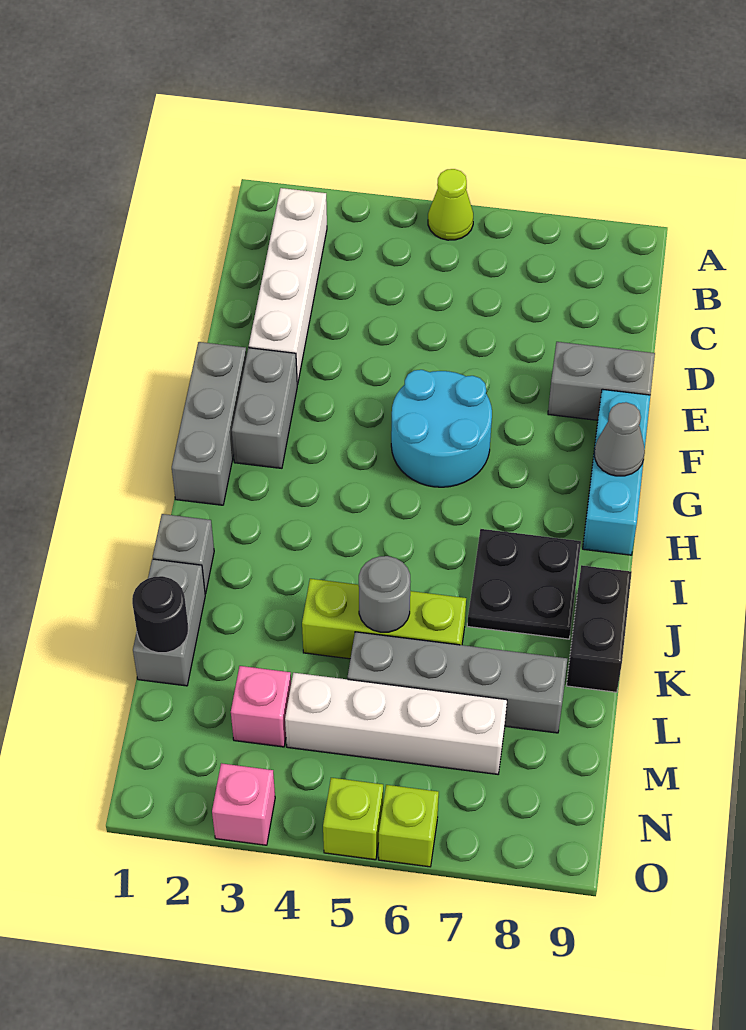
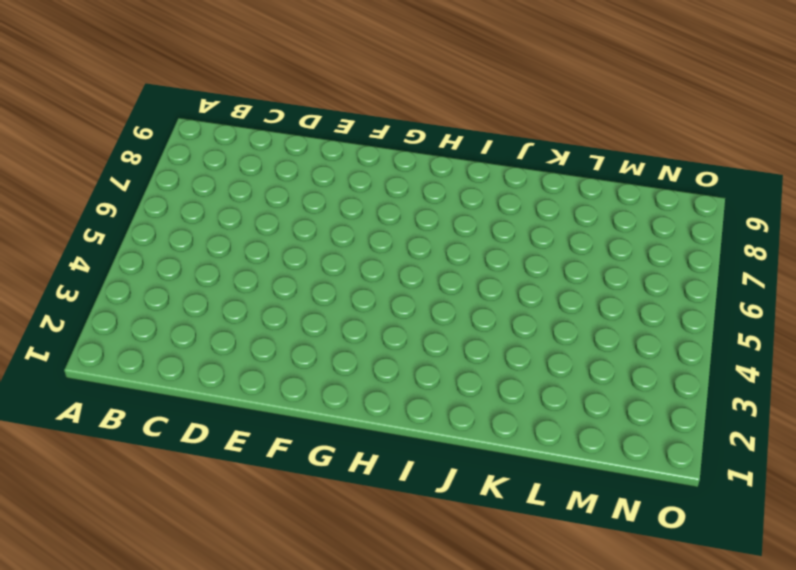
none -> lime cone A5 level 1
none -> white brick B2:E2 level 1
none -> grey brick E8:E9 level 1

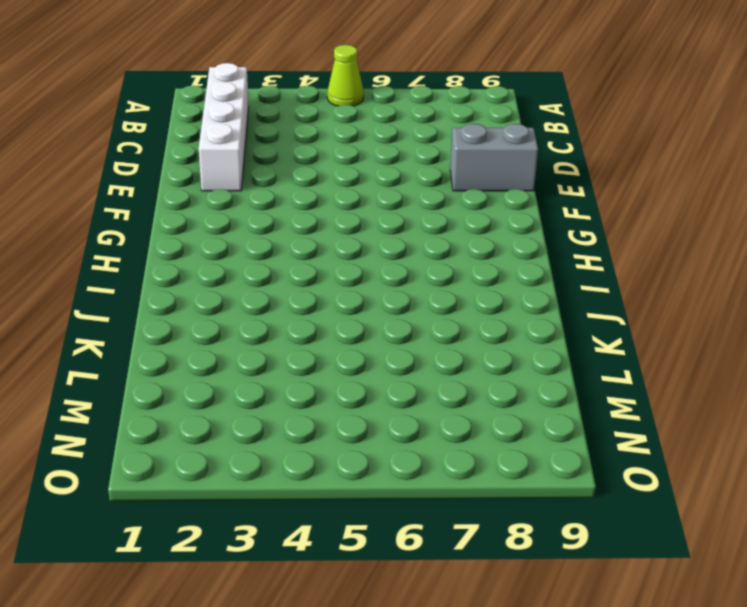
none -> grey brick F1:H1 level 1
none -> grey brick F2:G2 level 1
none -> cyan round brick F5:G6 level 1

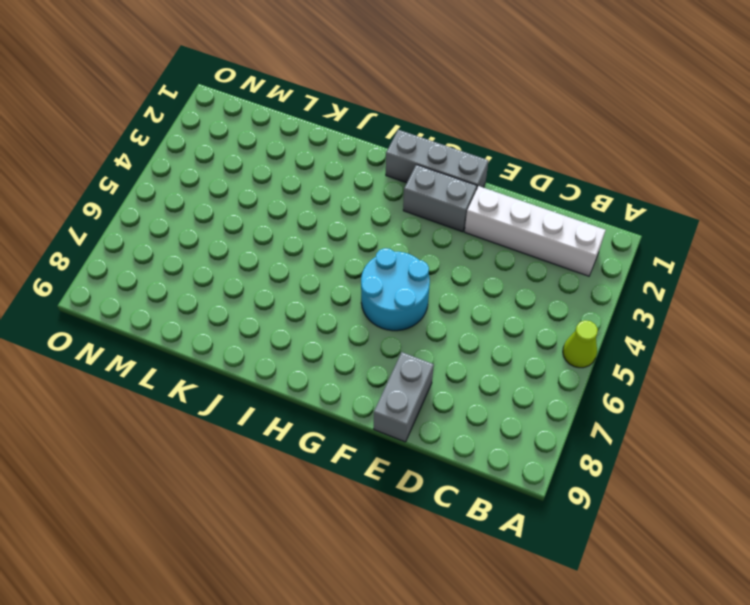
none -> cyan brick F9:H9 level 1
none -> black plate I7:J8 level 1
none -> grey brick J1 level 1

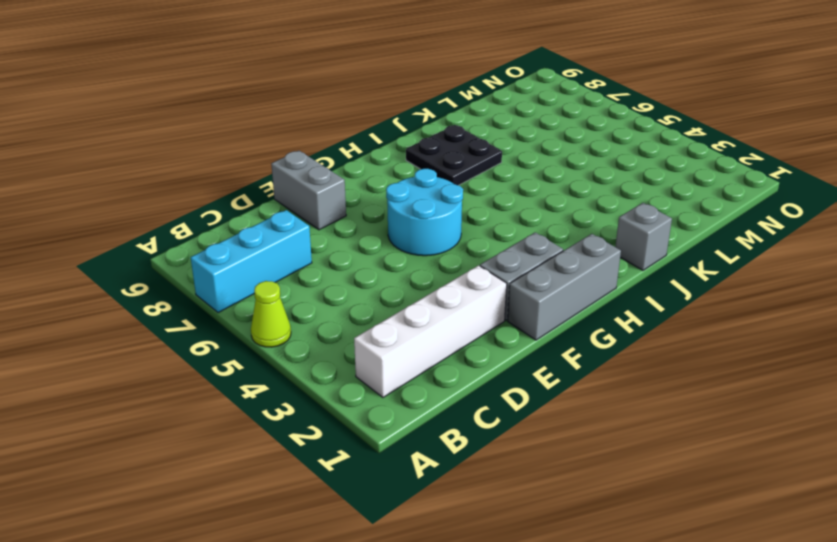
cyan brick A7:C7 level 1 -> cyan brick F9:H9 level 1
none -> black brick J9:K9 level 1
none -> grey brick K1:L1 level 1
none -> lime brick K4:K6 level 1

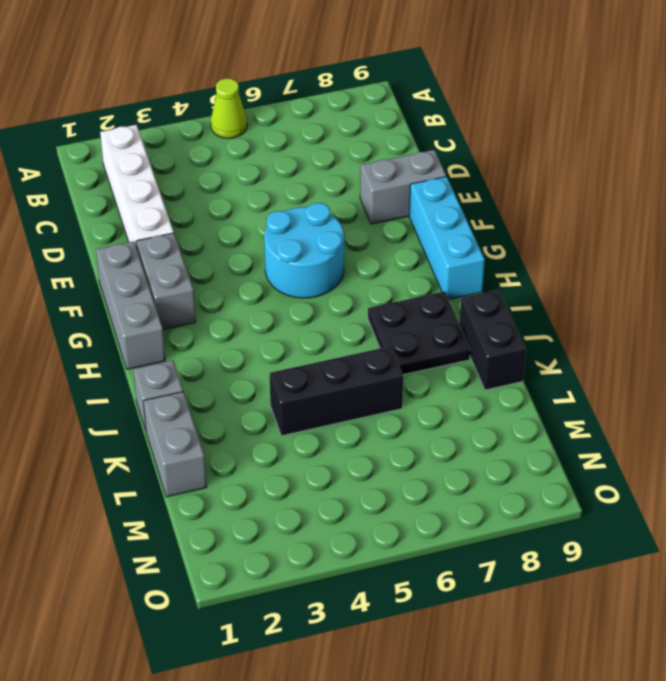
black brick K4:K6 level 1 -> lime brick K4:K6 level 1
none -> grey brick L5:L8 level 1
none -> pink brick M3 level 1
none -> white brick M4:M7 level 1

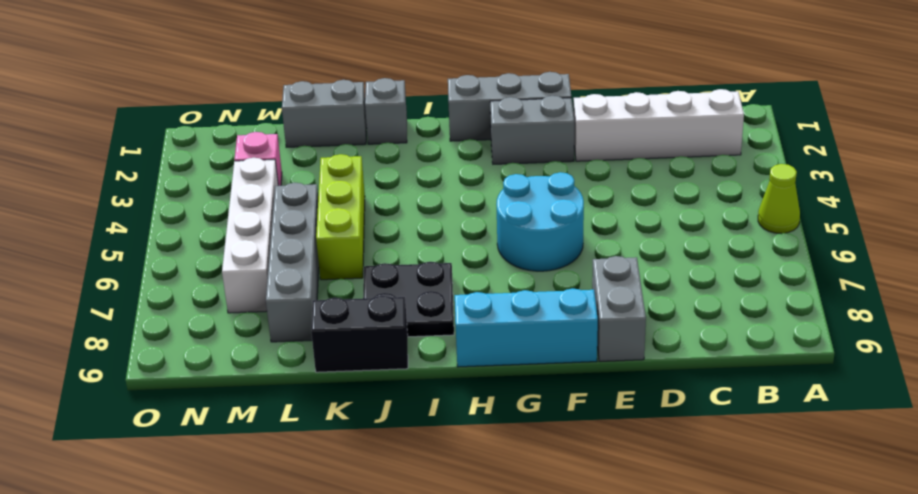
none -> pink brick O3 level 1
none -> lime brick O5 level 1
none -> lime brick O6 level 1

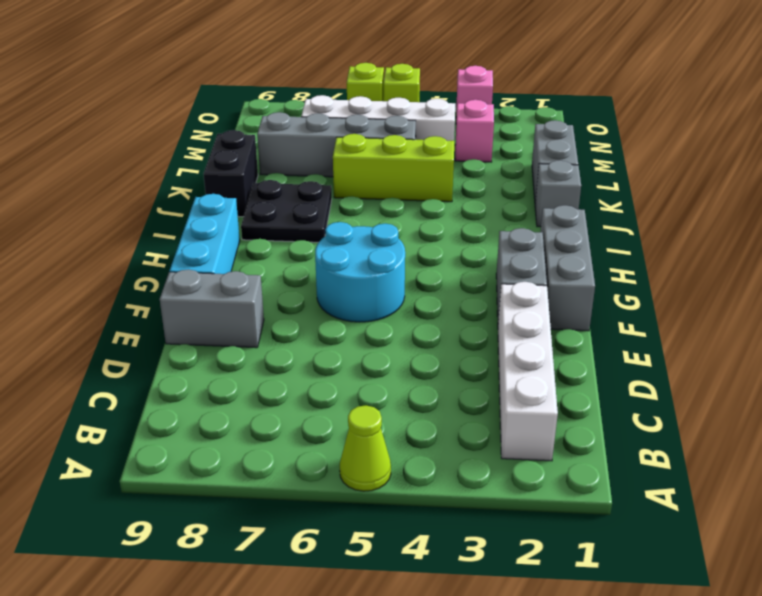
none -> grey cone G9 level 2
none -> grey round brick K5 level 2
none -> black round brick L1 level 2

